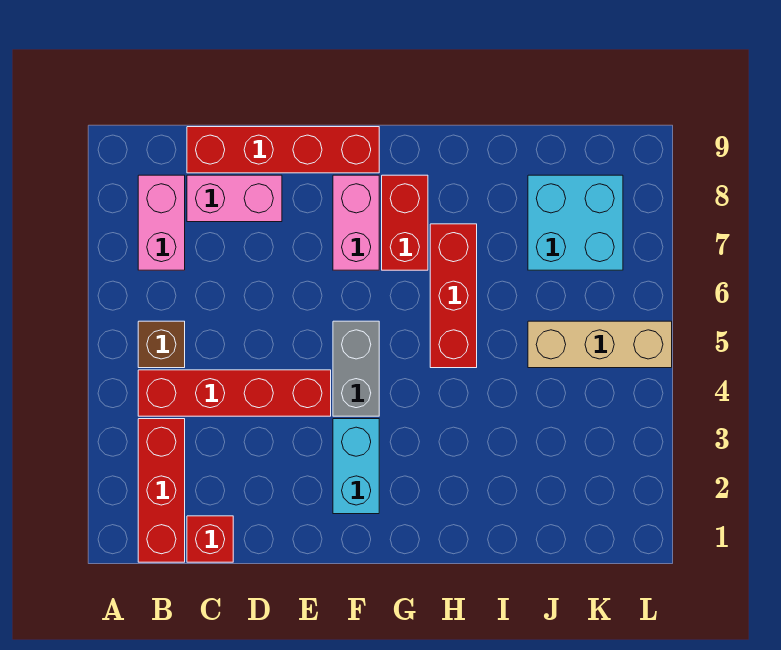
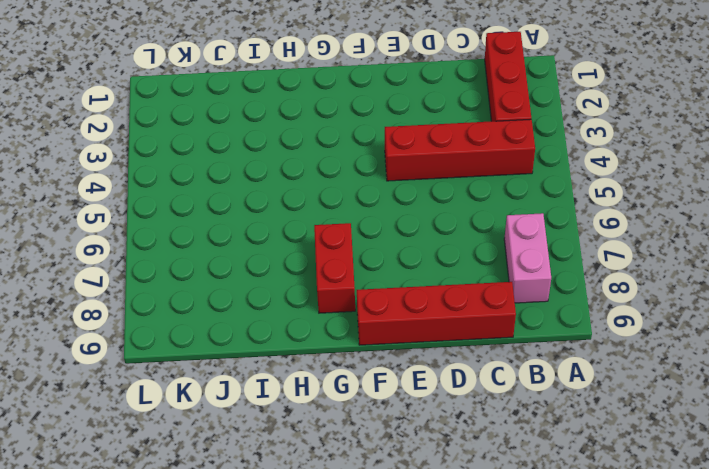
none -> brown brick B5 level 1
none -> red brick C1 level 1
none -> pink brick C8:D8 level 1

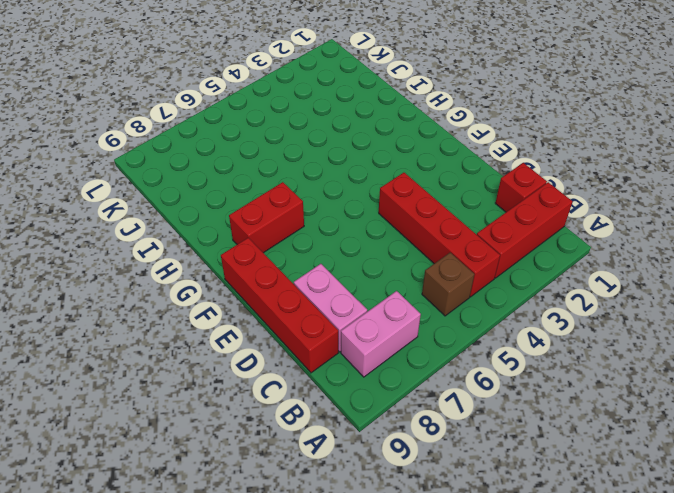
none -> cyan brick F2:F3 level 1
none -> grey brick F4:F5 level 1
none -> pink brick F7:F8 level 1

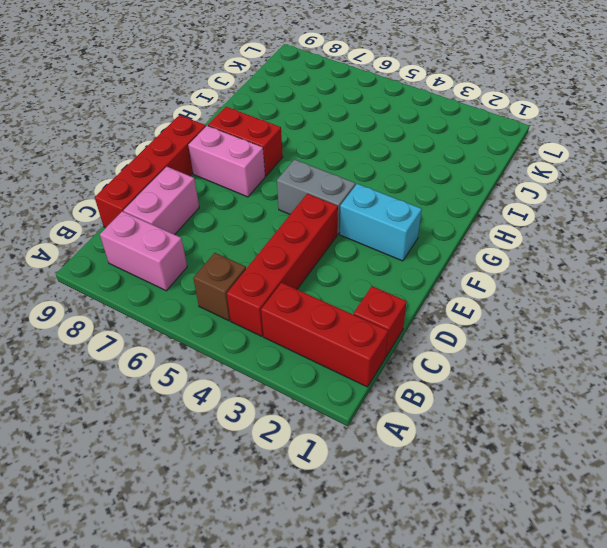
none -> red brick H5:H7 level 1
none -> tan brick J5:L5 level 1
none -> cyan brick J7:K8 level 1

